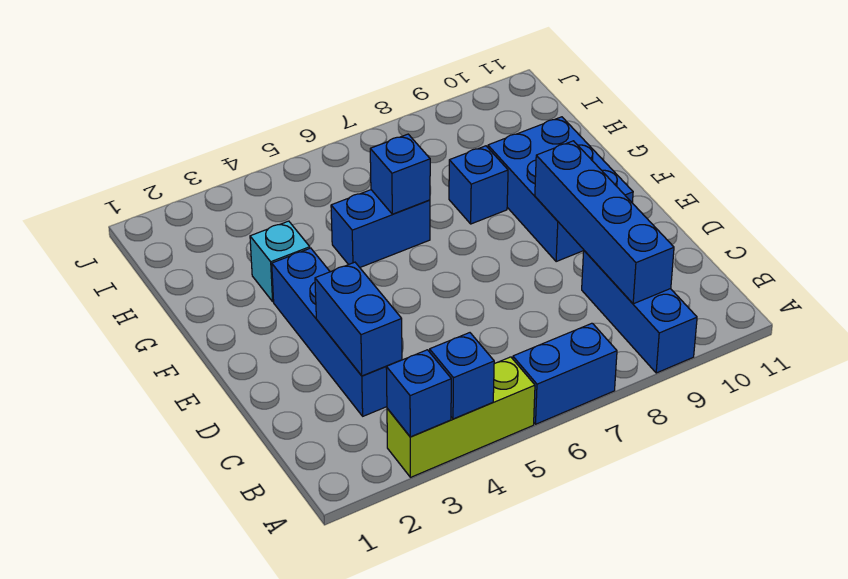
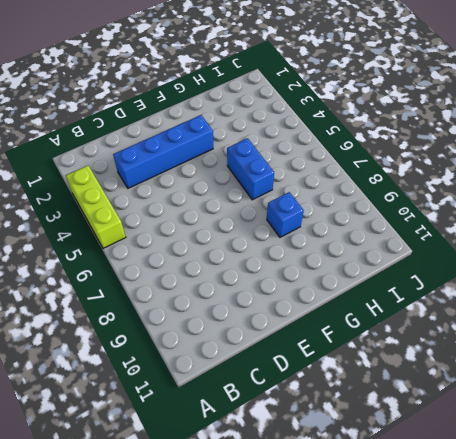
none -> blue brick A6:A7 level 1
none -> blue brick A9:C9 level 1
none -> blue brick E9:G10 level 1

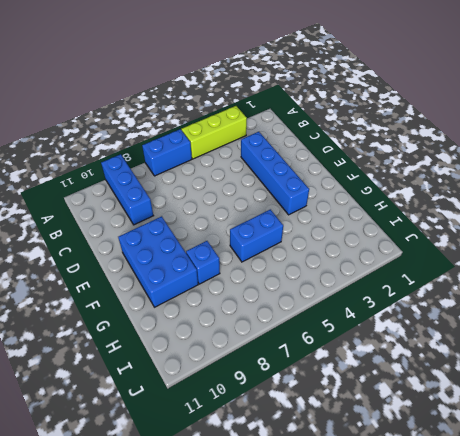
none -> cyan brick G3 level 1
none -> blue brick A3 level 2
none -> blue brick A4 level 2

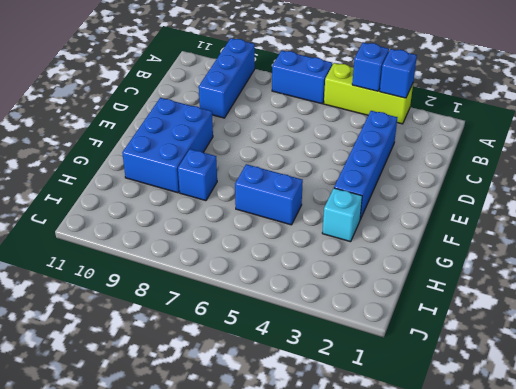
none -> blue brick B9:E9 level 2
none -> blue brick C3:D3 level 2
none -> blue brick G6 level 2

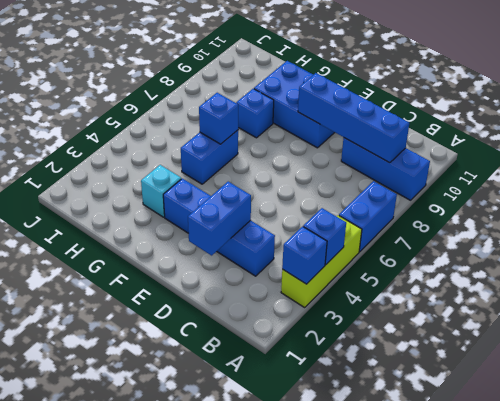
blue brick D2:D3 level 2 -> blue brick C3:D3 level 2

